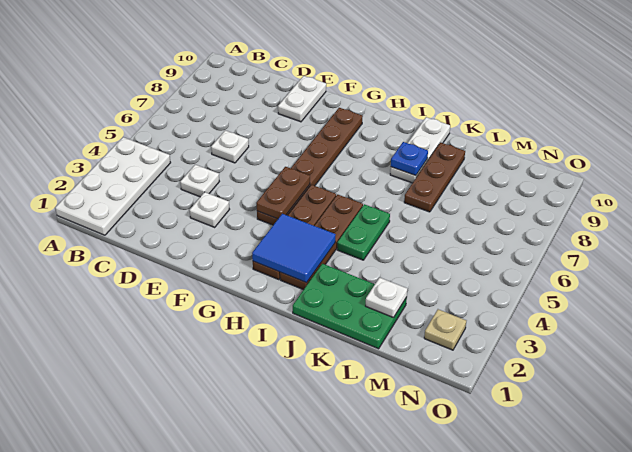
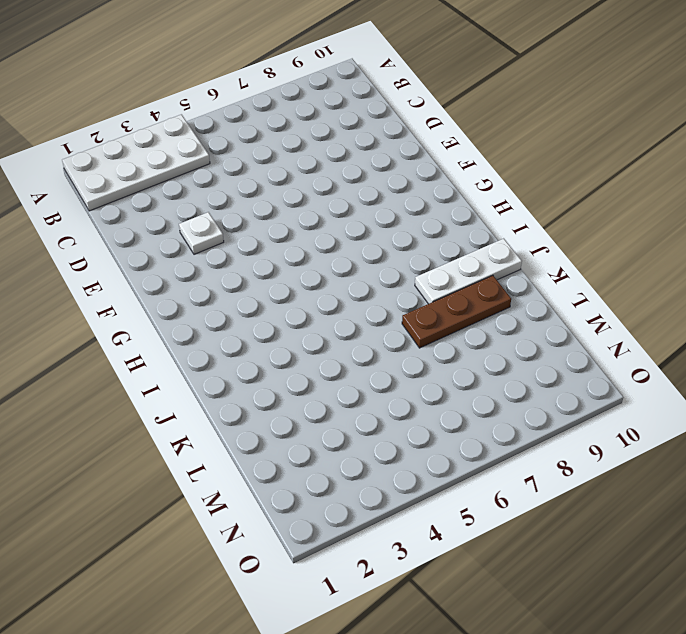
none -> white plate D4 level 1
none -> white plate D6 level 1
none -> white plate E9:E10 level 1

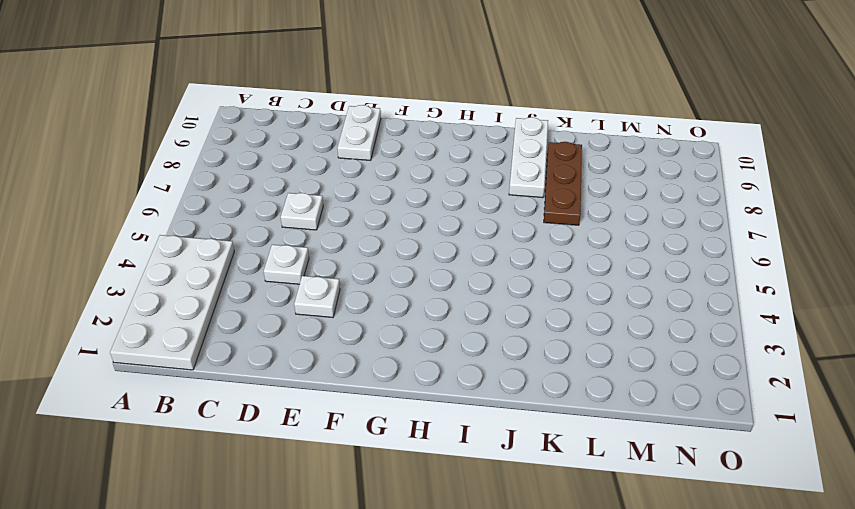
none -> brown plate G4:G9 level 1
none -> brown plate H2:H5 level 1
none -> brown plate I2:I5 level 1

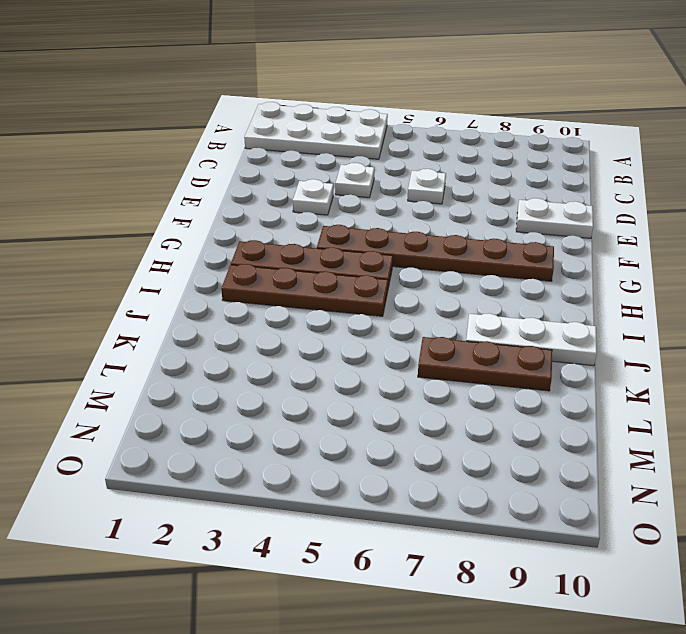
none -> green plate J1:L2 level 1
none -> green plate J4:J5 level 1
none -> tan plate N2 level 1

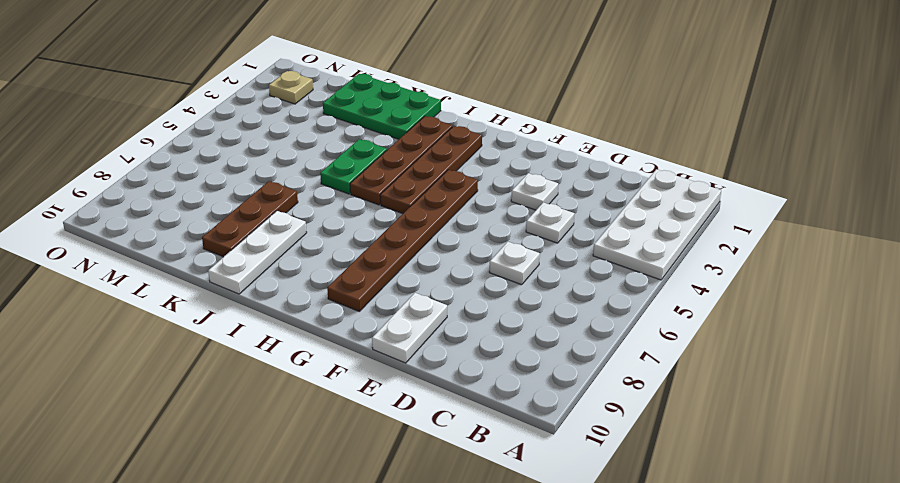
none -> brown plate G4:G5 level 2
none -> blue tile H2:I3 level 2
none -> blue plate J8 level 2

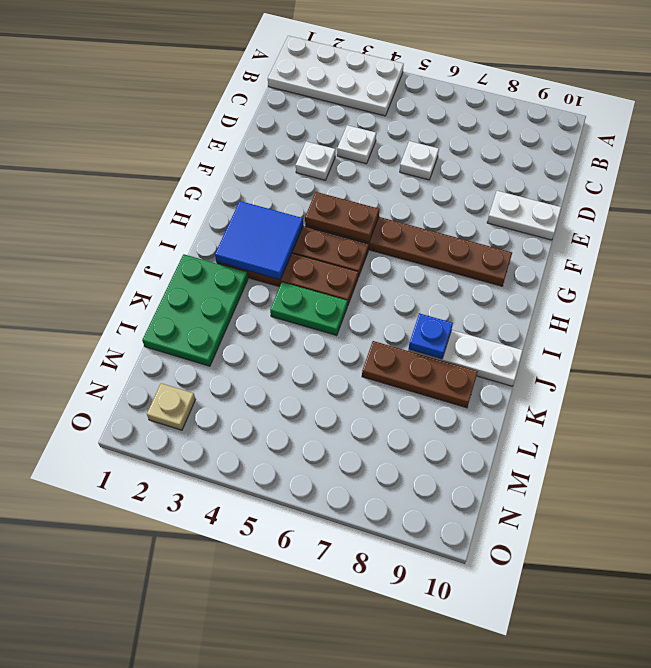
none -> white plate L2 level 2

